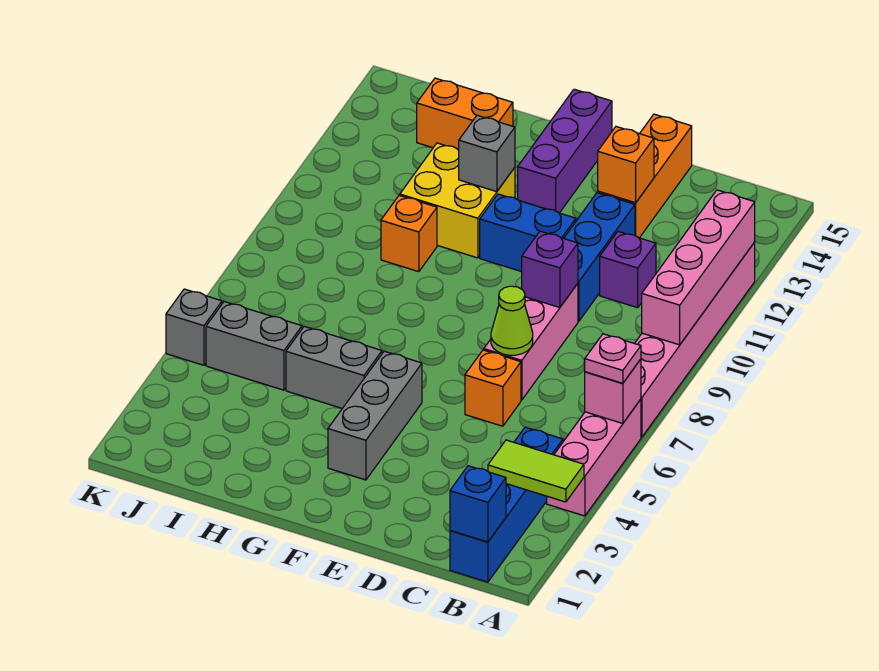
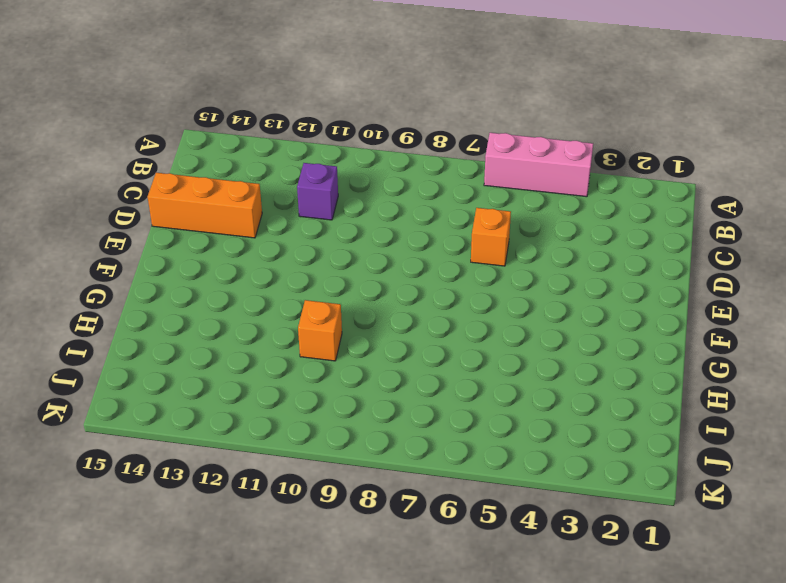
none -> pink brick A7:A12 level 1
none -> blue brick B1:B4 level 1
none -> pink brick D7:D9 level 1

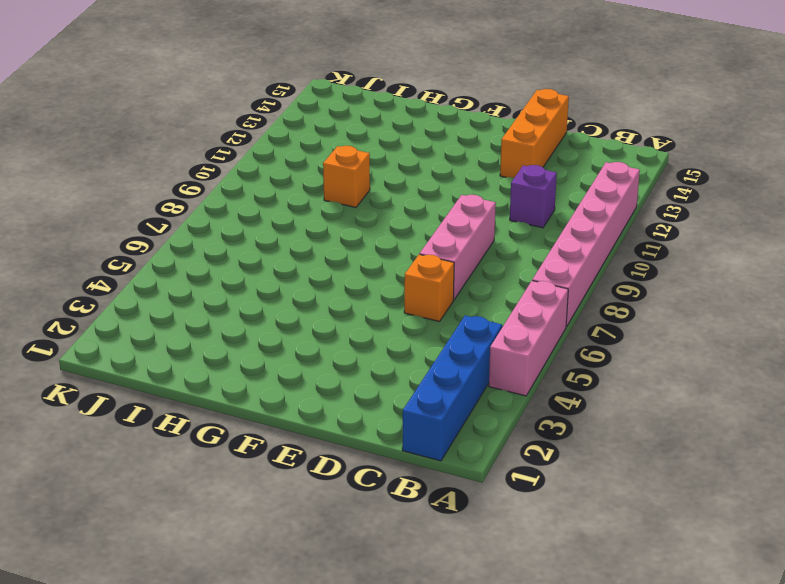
none -> blue brick D10:D12 level 1
none -> blue brick E11:F11 level 1
none -> grey brick F3:F5 level 1

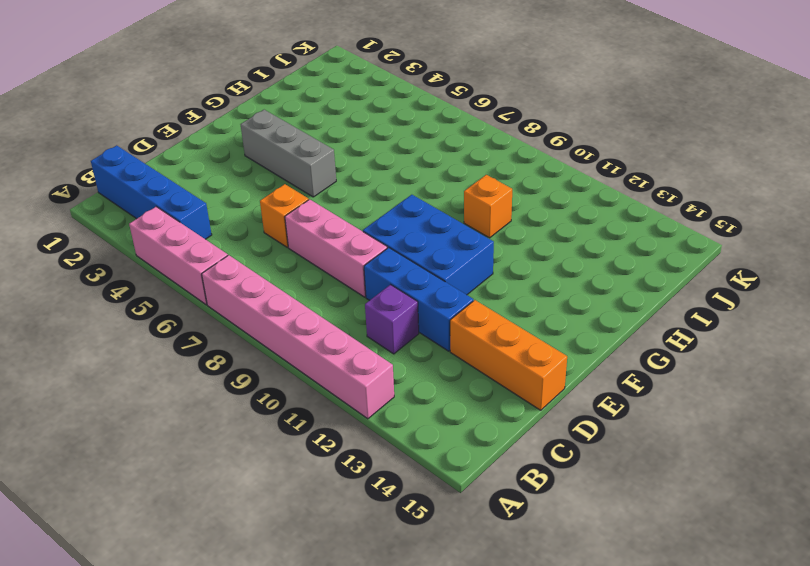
blue brick E9:F11 level 1 -> blue brick E11:F11 level 1
none -> purple brick F13:F15 level 1
none -> grey brick G5:H5 level 1
none -> yellow brick G11:H12 level 1

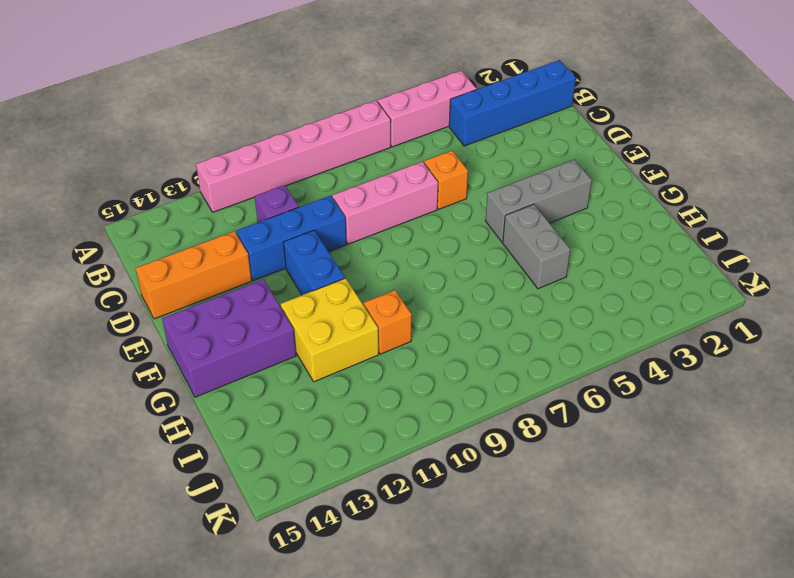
purple brick F13:G15 level 1 -> purple brick F13:F15 level 1
none -> orange brick H14:I14 level 1
none -> grey brick I5:J5 level 1
none -> grey brick K5 level 1

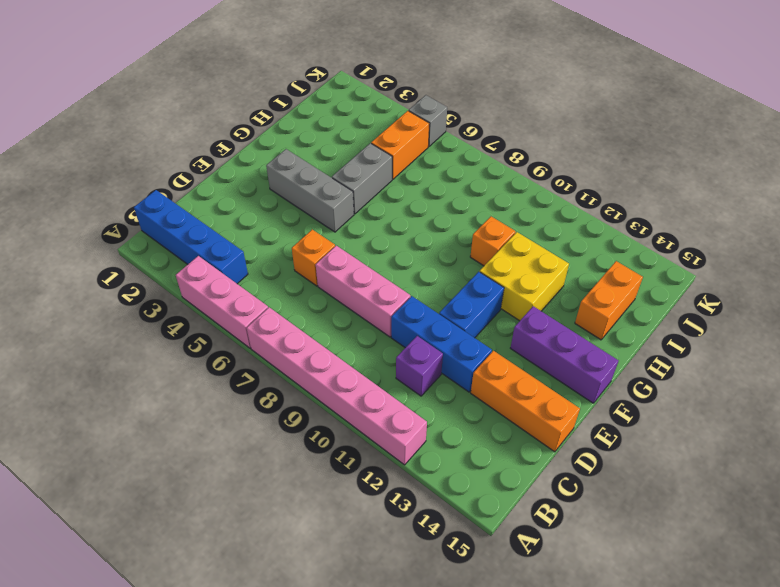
orange brick I5:J5 level 1 -> grey brick I5:J5 level 1
none -> lime tile A3:B3 level 2
none -> pink brick A6 level 2
none -> pink brick A9:A12 level 2

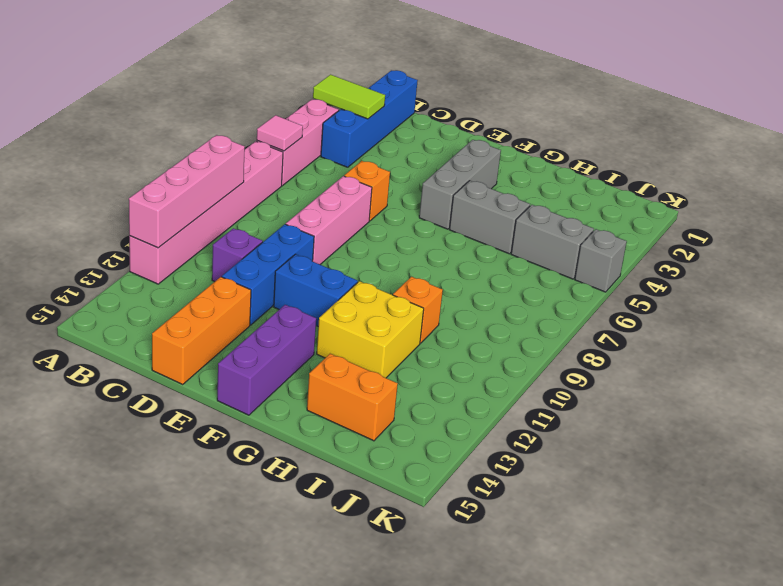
pink tile A6 level 2 -> pink brick A6 level 2
none -> blue brick B1 level 2
none -> lime cone D7 level 2
none -> purple brick D9 level 2

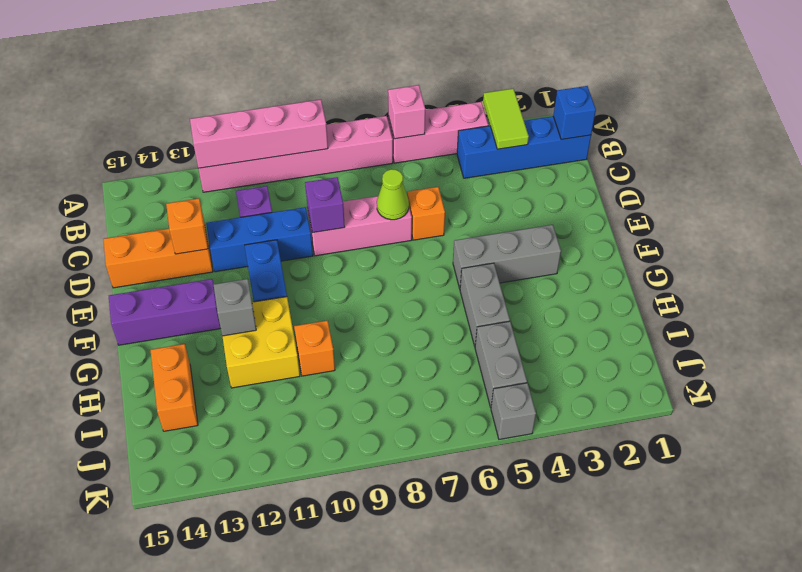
none -> pink plate A6 level 3

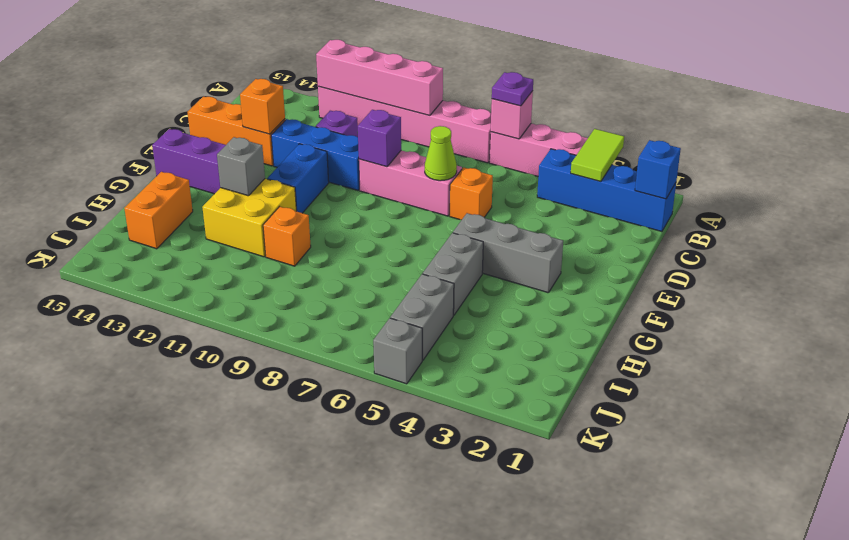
purple plate A6 level 3 -> pink plate A6 level 3

